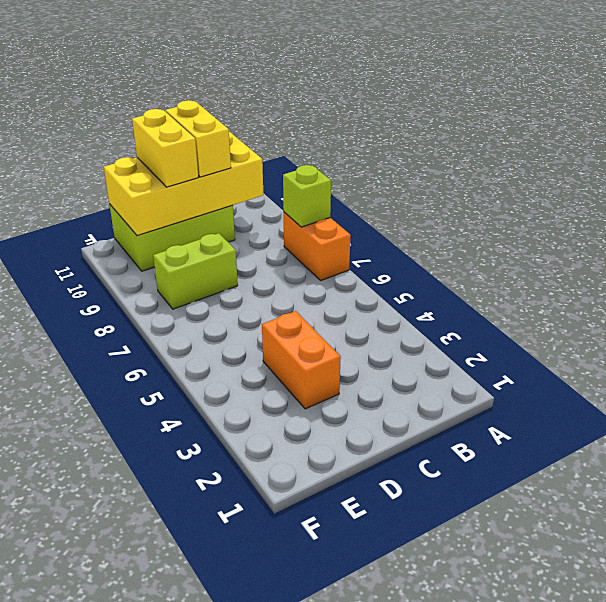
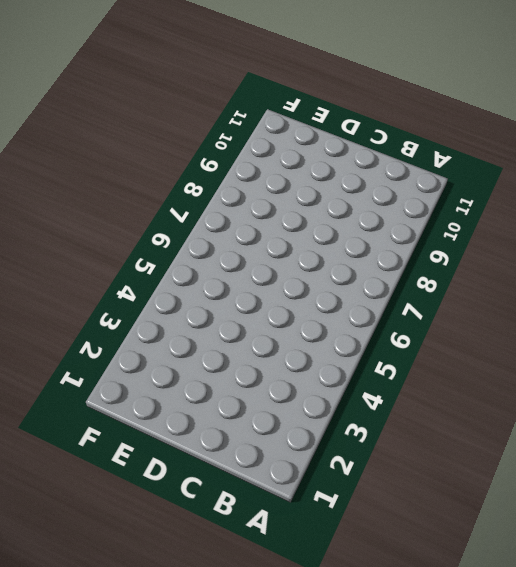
none -> orange brick A7:A8 level 1
none -> lime brick C10:E11 level 1

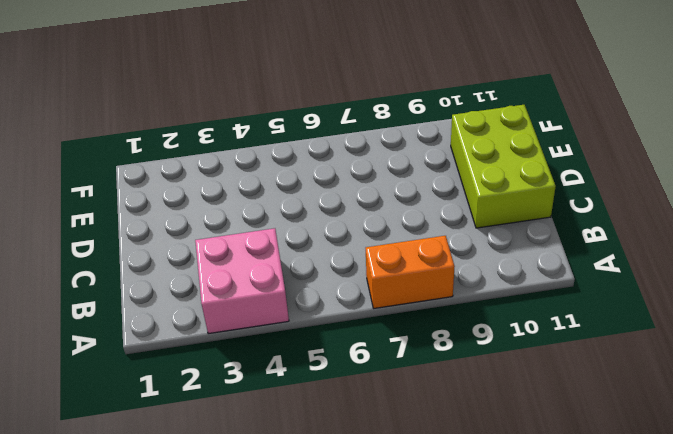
pink brick A3:B4 level 1 -> none
none -> orange brick D3:D4 level 1
none -> lime brick D8:E8 level 1

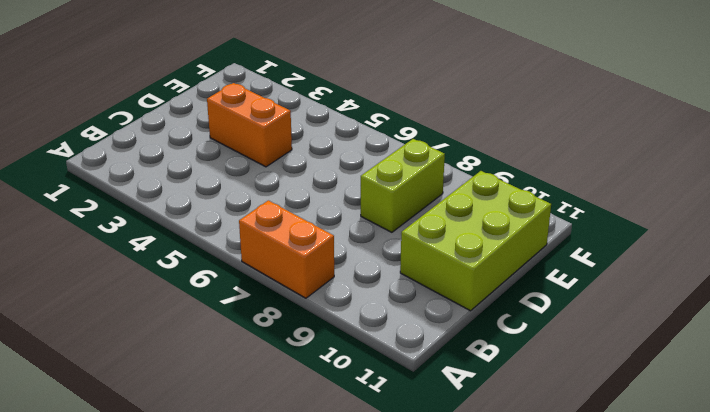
none -> lime brick A8 level 2
none -> yellow brick B10:E11 level 2

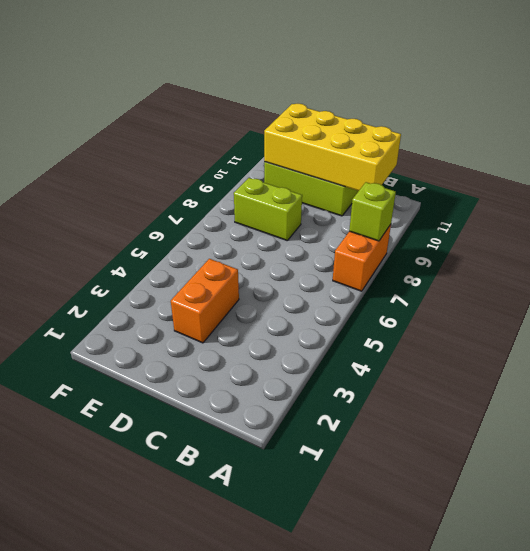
none -> yellow brick C10:C11 level 3
none -> yellow brick D10:D11 level 3

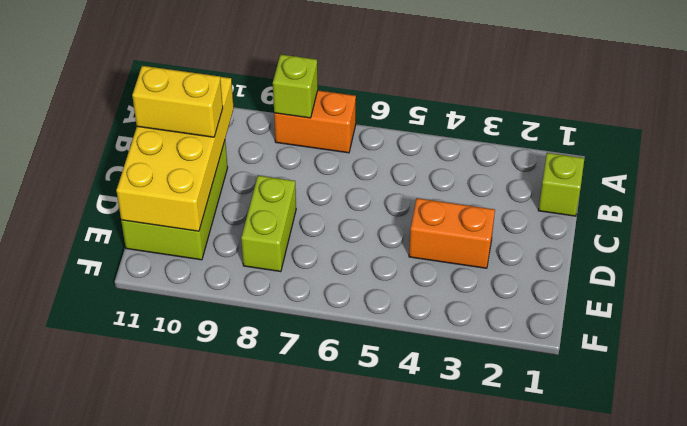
lime brick B1 level 1 -> none
none -> yellow brick D10:D11 level 3

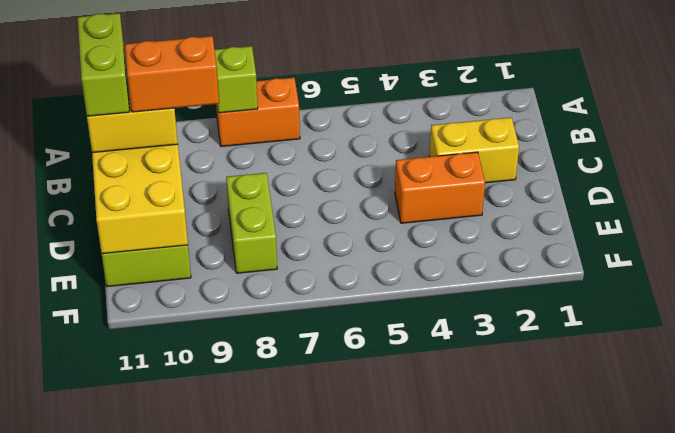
lime brick B11:C11 level 4 -> none
yellow brick C2:C3 level 1 -> yellow brick D10:D11 level 3
orange brick C9:C10 level 4 -> none

